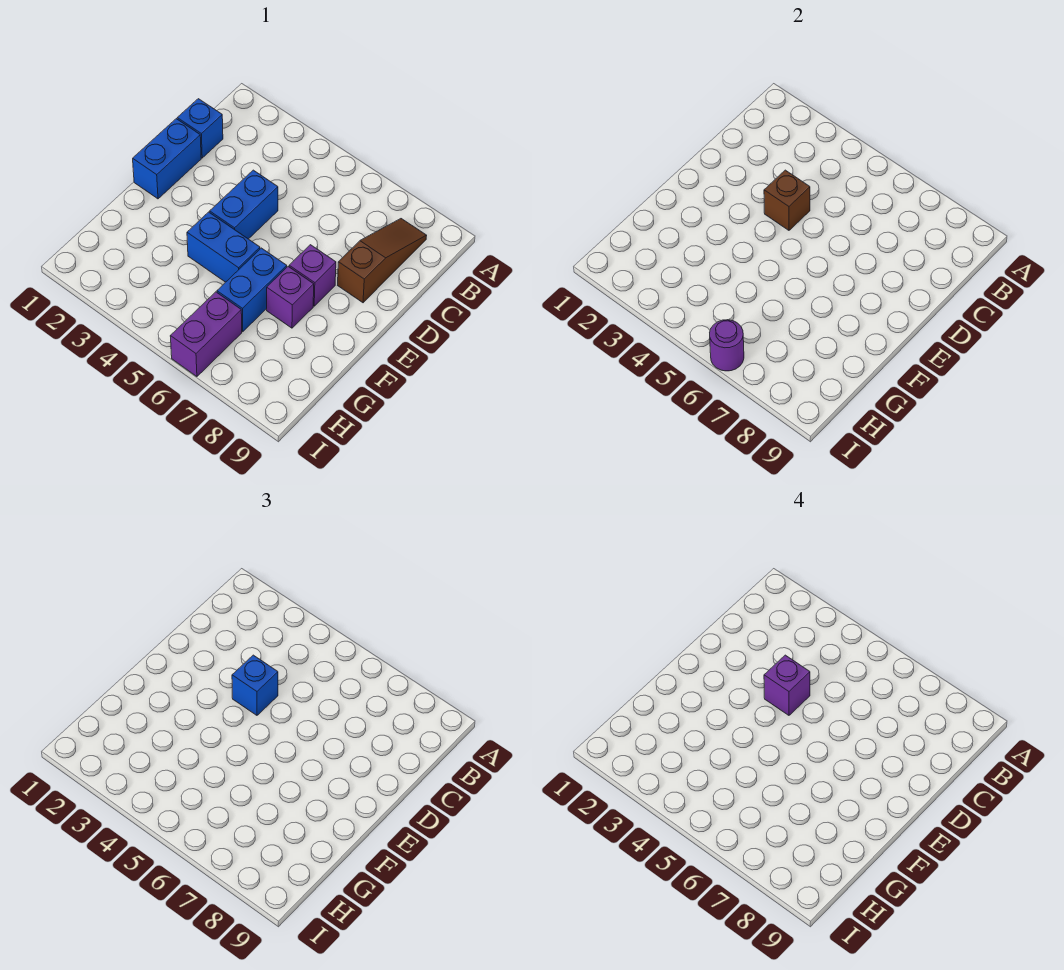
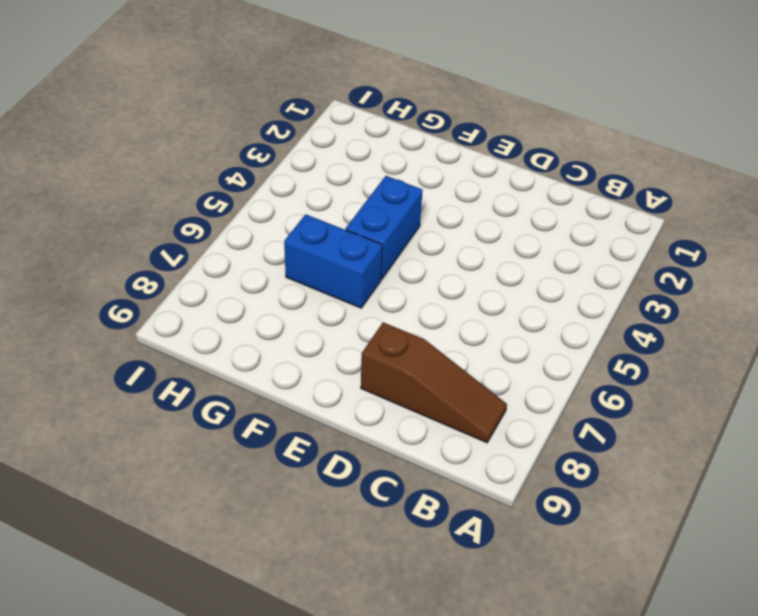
none -> blue brick C1 level 1
none -> blue brick D1:E1 level 1
none -> blue brick D4:E4 level 1

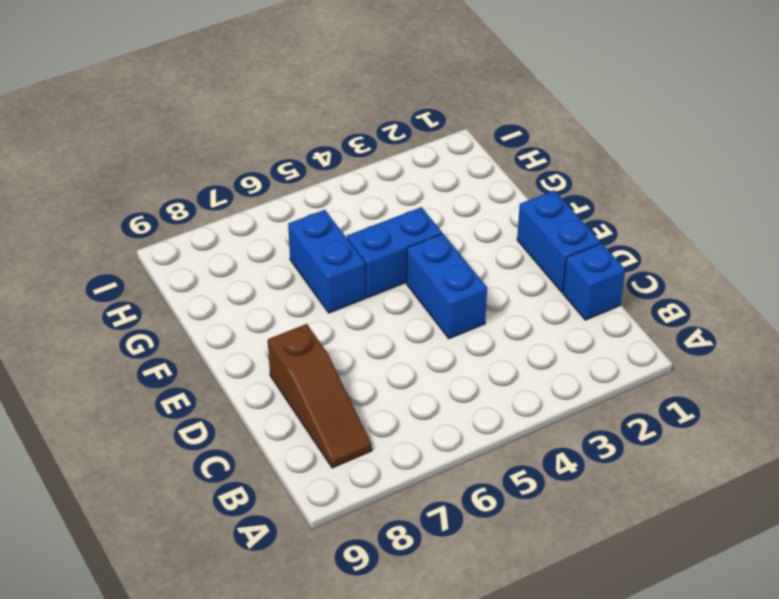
none -> purple brick E7 level 1
none -> purple brick F7 level 1
none -> purple brick H6:I6 level 1

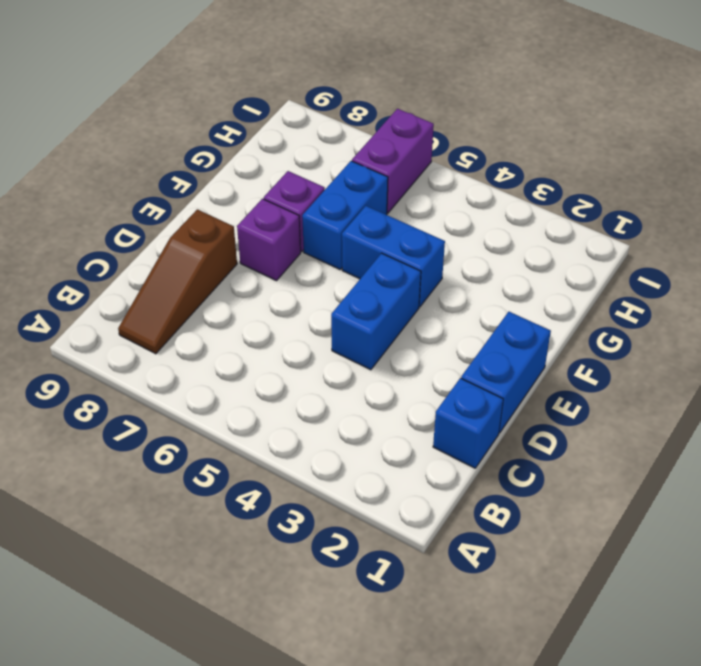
none -> brown brick D4 level 2
none -> purple round brick I6 level 2
none -> blue brick D4 level 3

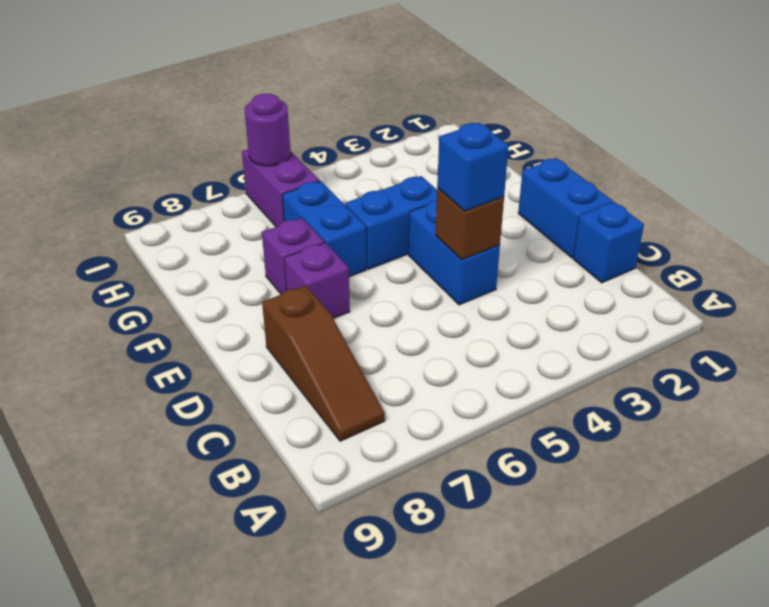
none -> purple brick D4 level 4

